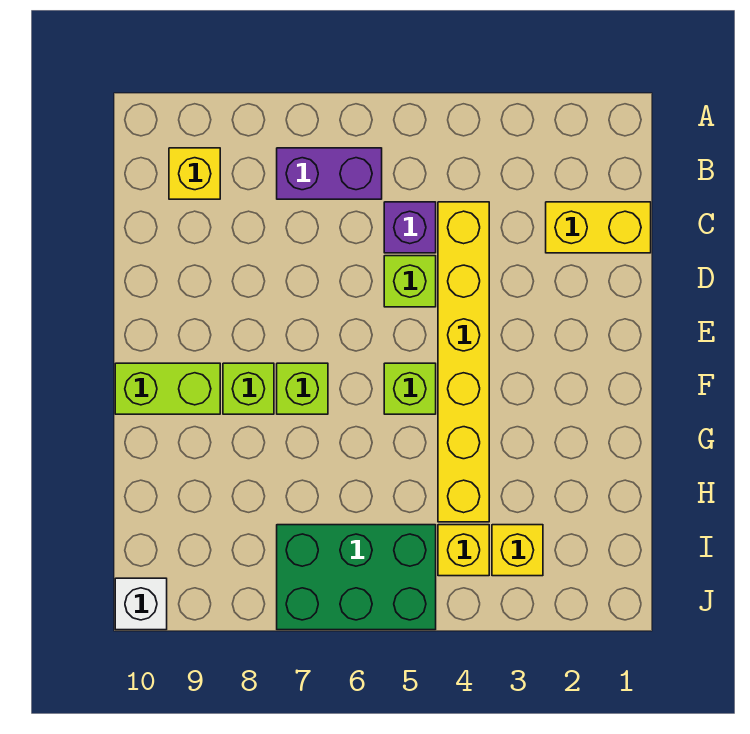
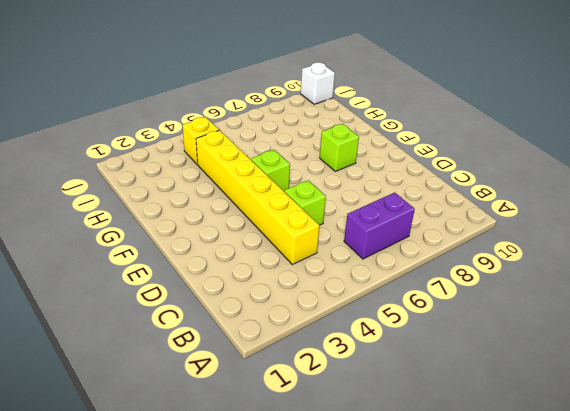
none -> yellow brick B9 level 1
none -> yellow brick C1:C2 level 1
none -> purple brick C5 level 1

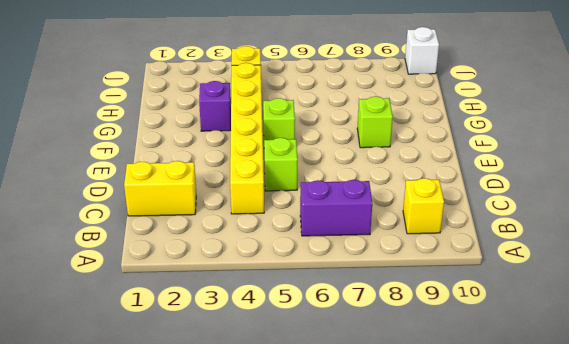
purple brick G3 level 1 -> purple brick C5 level 1
none -> lime brick F7 level 1
none -> lime brick F9:F10 level 1
none -> yellow brick I3 level 1

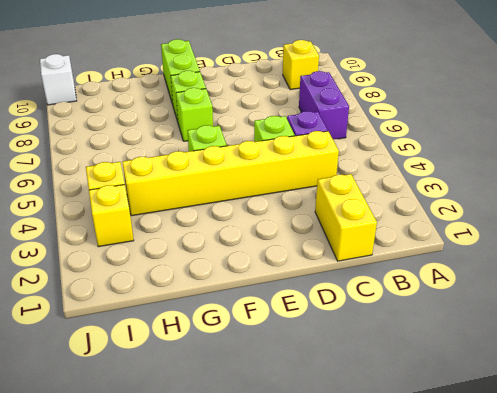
none -> green brick I5:J7 level 1

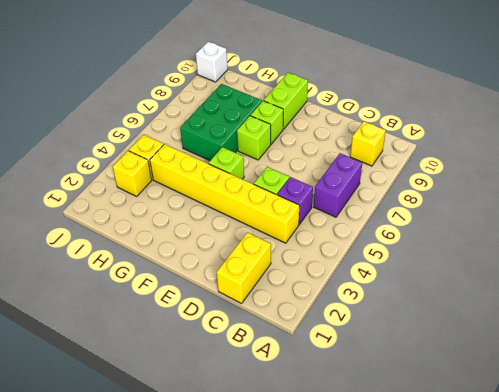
green brick G6:H8 level 1 -> green brick I5:J7 level 1

